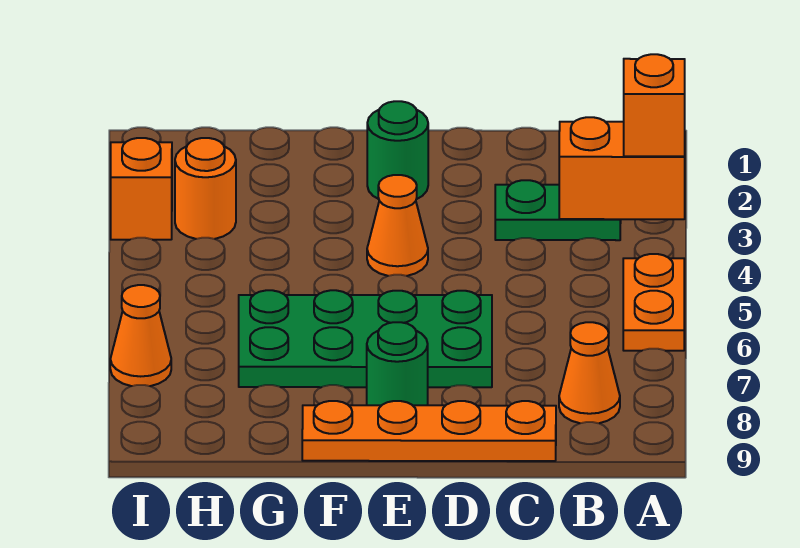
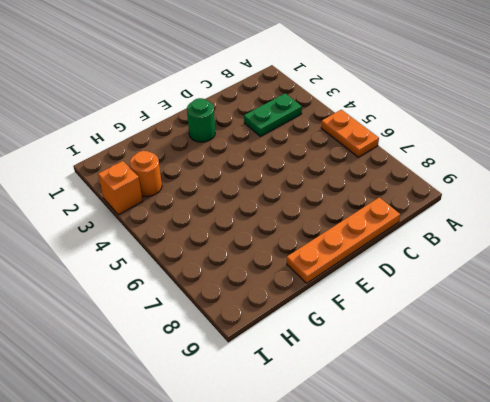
none -> orange cone B8 level 1
none -> green plate D6:G7 level 1
none -> orange cone E4 level 1

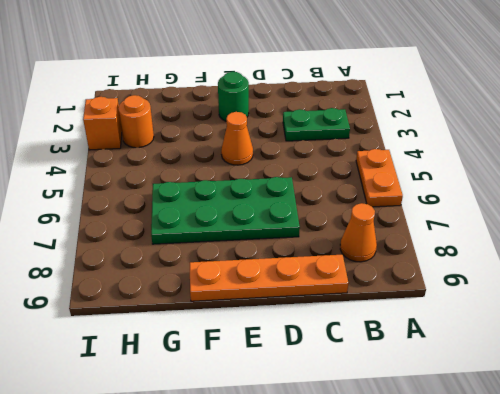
none -> green round brick E8 level 1
none -> orange cone I7 level 1
none -> orange brick A3:B3 level 2

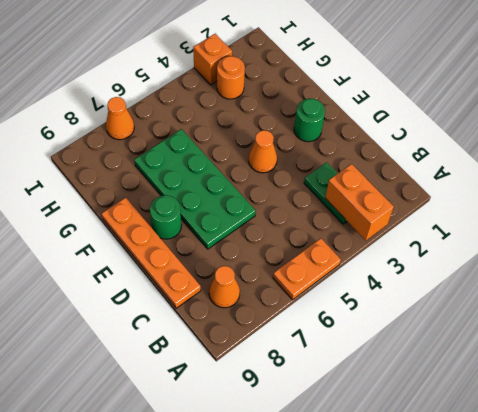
none -> orange brick A3 level 3

